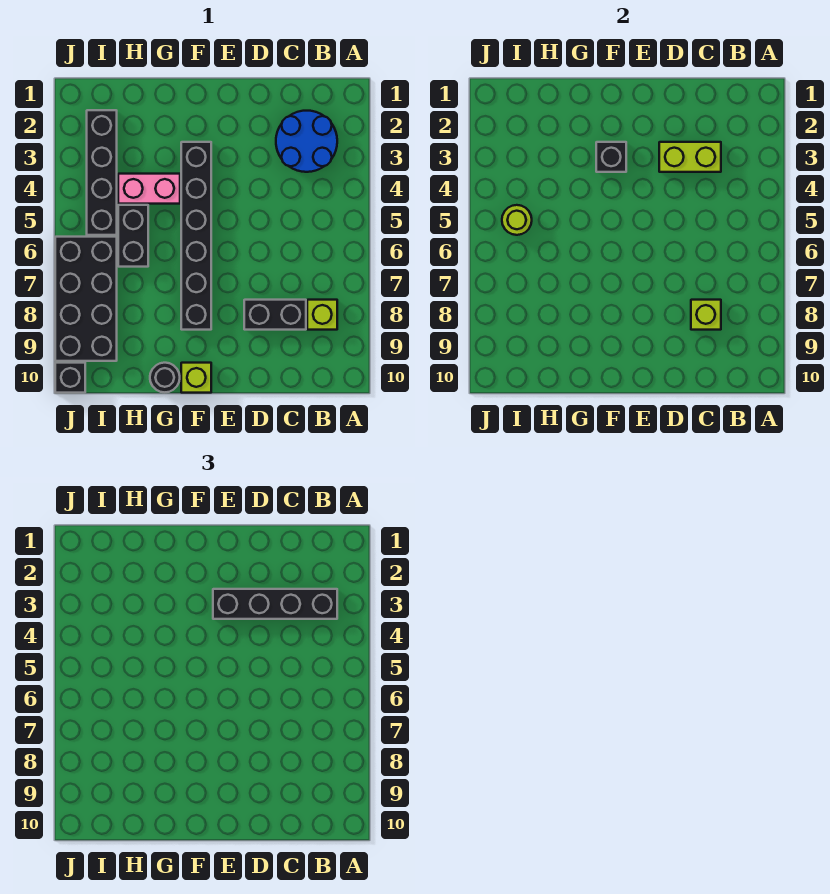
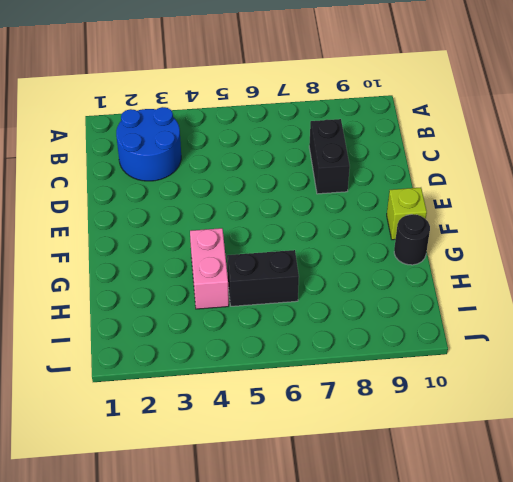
none -> lime brick B8 level 1
none -> black brick F3:F8 level 1
none -> black brick I2:I5 level 1

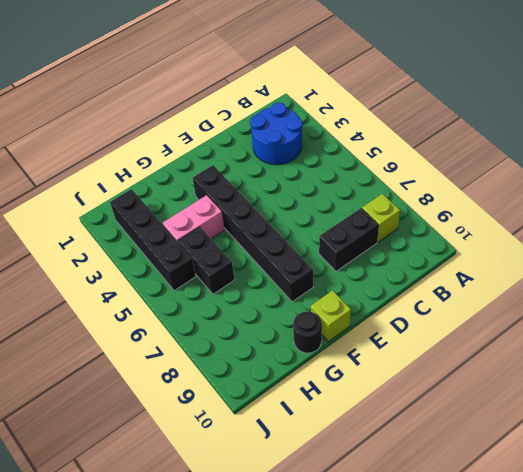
none -> black brick I6:J9 level 1
none -> black brick J10 level 1
none -> lime brick C3:D3 level 2

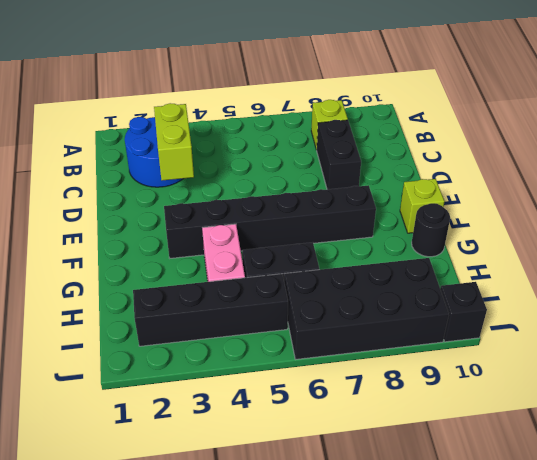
none -> lime brick C8 level 2
none -> black brick F3 level 2
none -> lime round brick I5 level 2

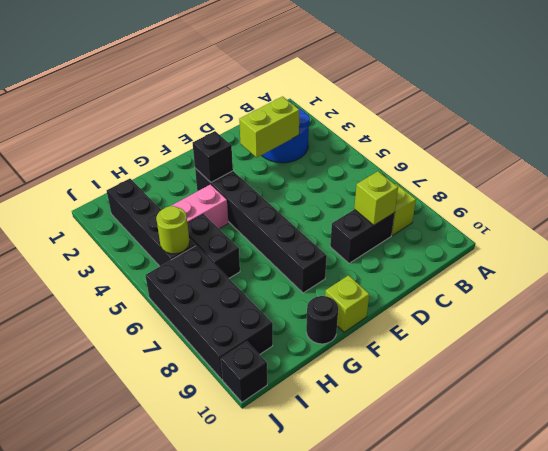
none -> black brick B3:E3 level 3

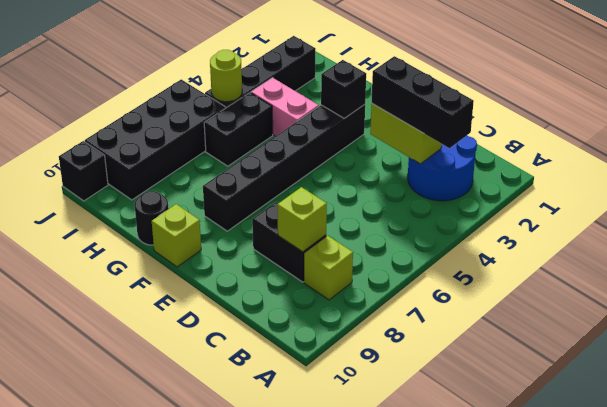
black brick B3:D3 level 3 -> black brick B3:E3 level 3

